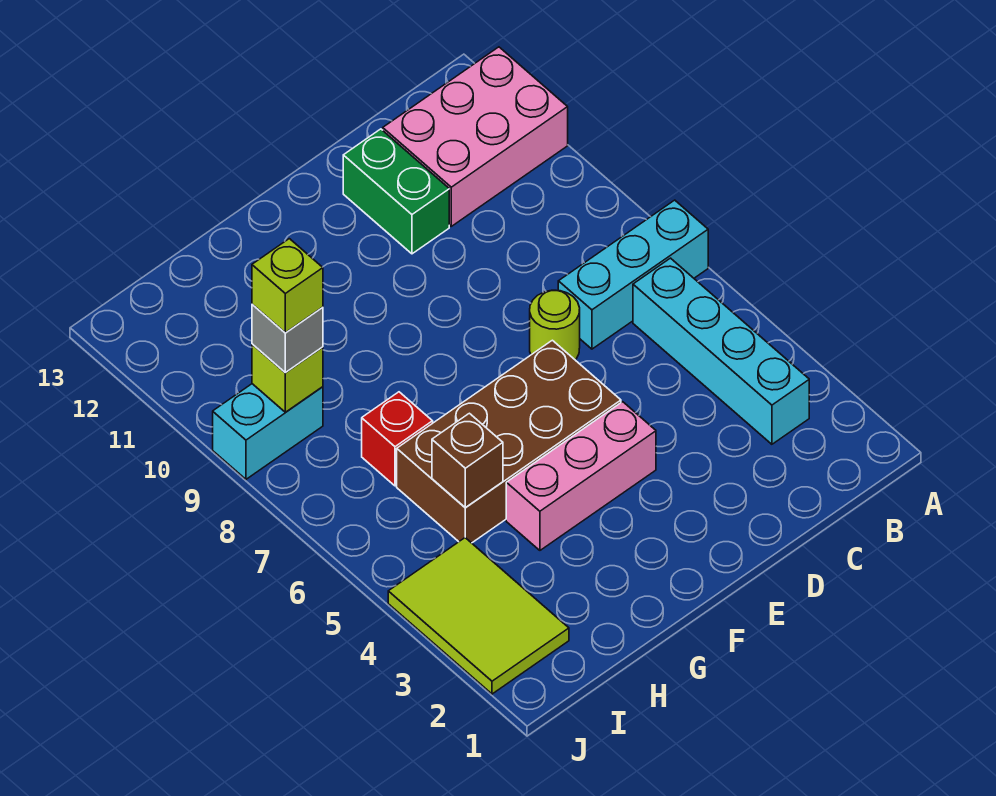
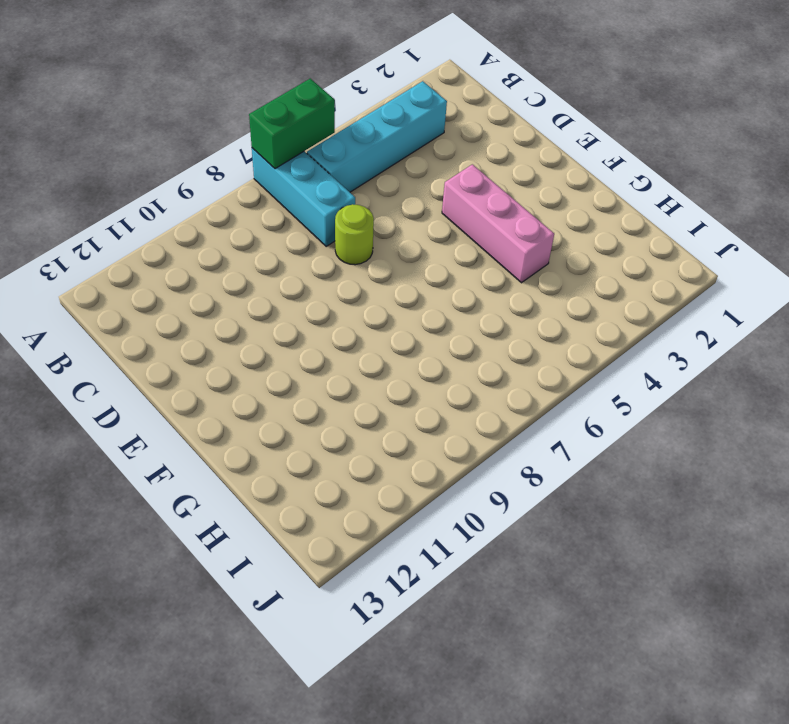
green brick A6:A7 level 2 -> green brick D11:D12 level 1
none -> pink brick A11:C12 level 1
none -> brown brick E5:H6 level 1
none -> red brick H7 level 1

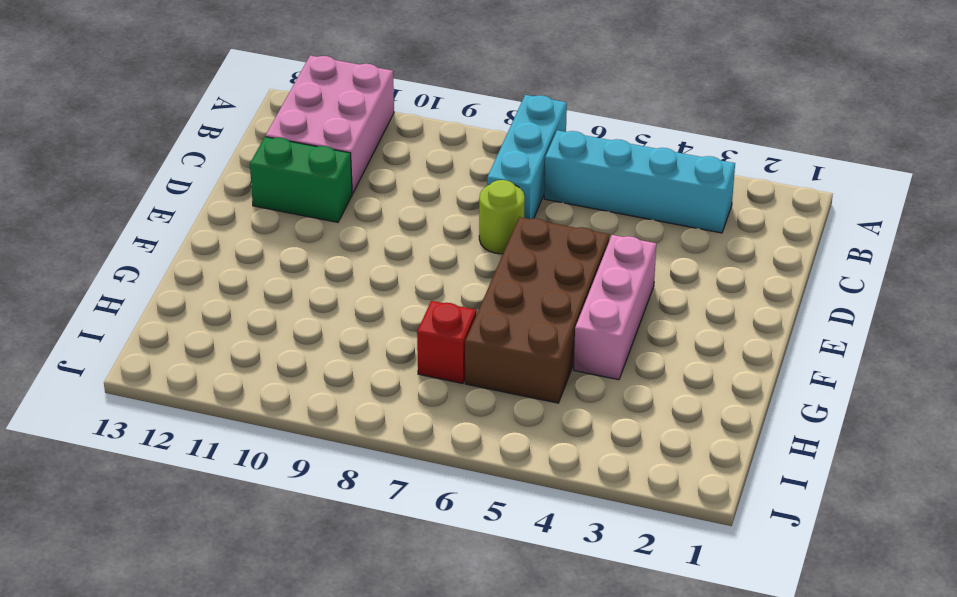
none -> lime tile I2:J4 level 1
none -> cyan brick I9:J9 level 1
none -> brown brick H5 level 2

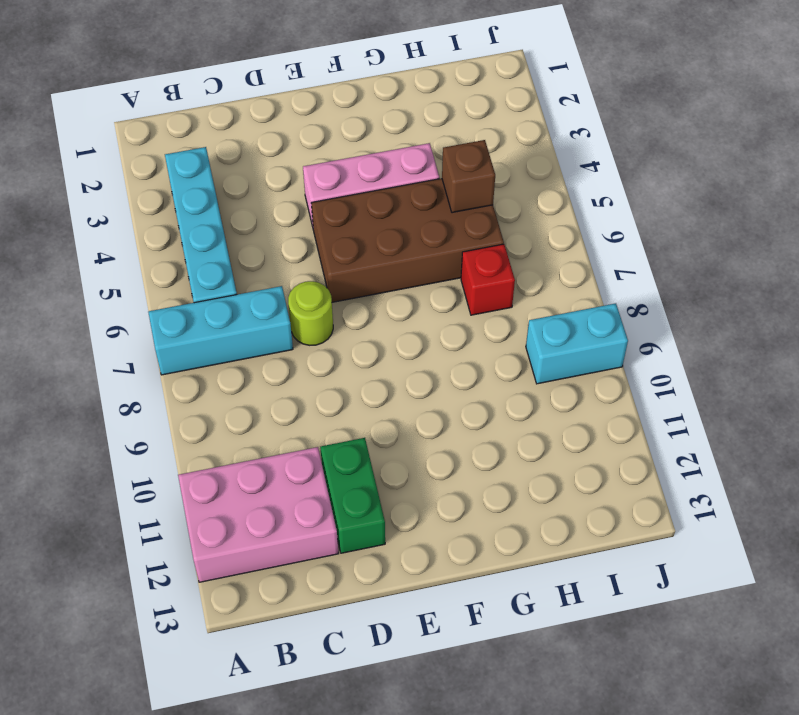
none -> lime tile I2:J4 level 1
none -> lime brick I9 level 2
none -> grey brick I9 level 3

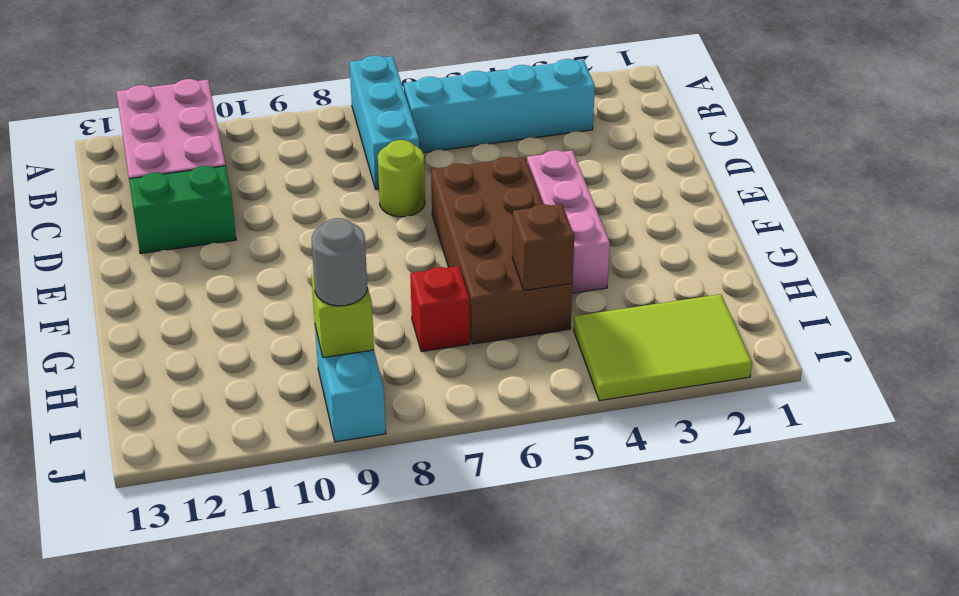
grey round brick I9 level 3 -> grey brick I9 level 3
none -> lime brick I9 level 4

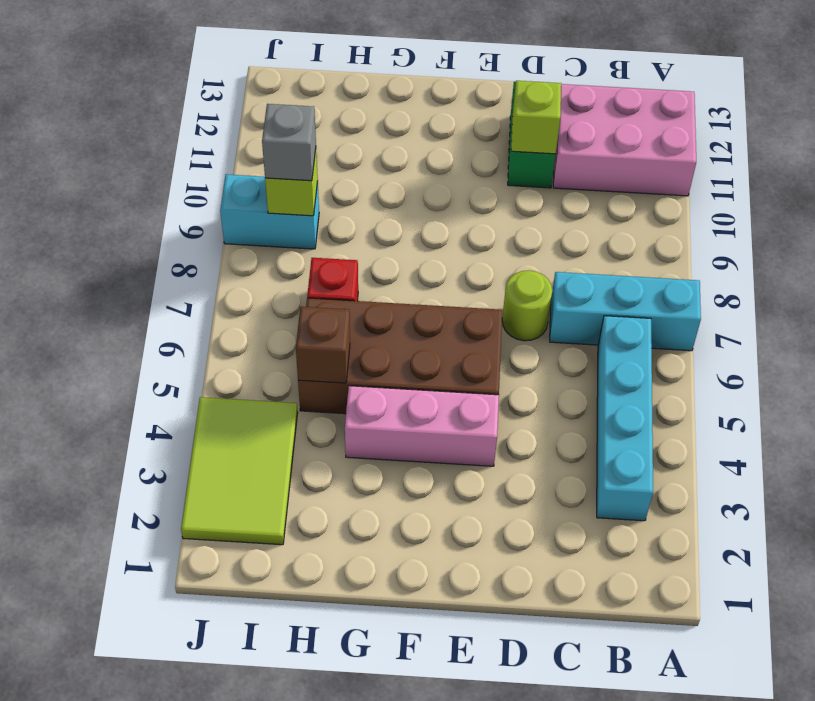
lime brick D11 level 2 -> lime brick I9 level 4

